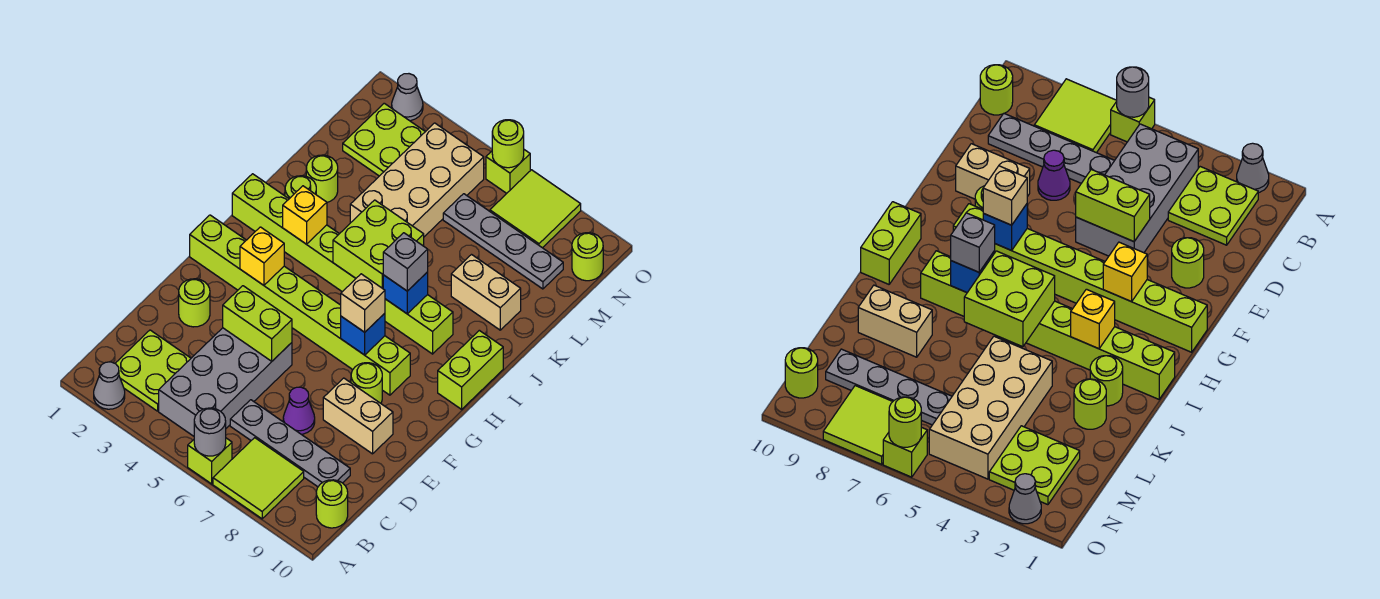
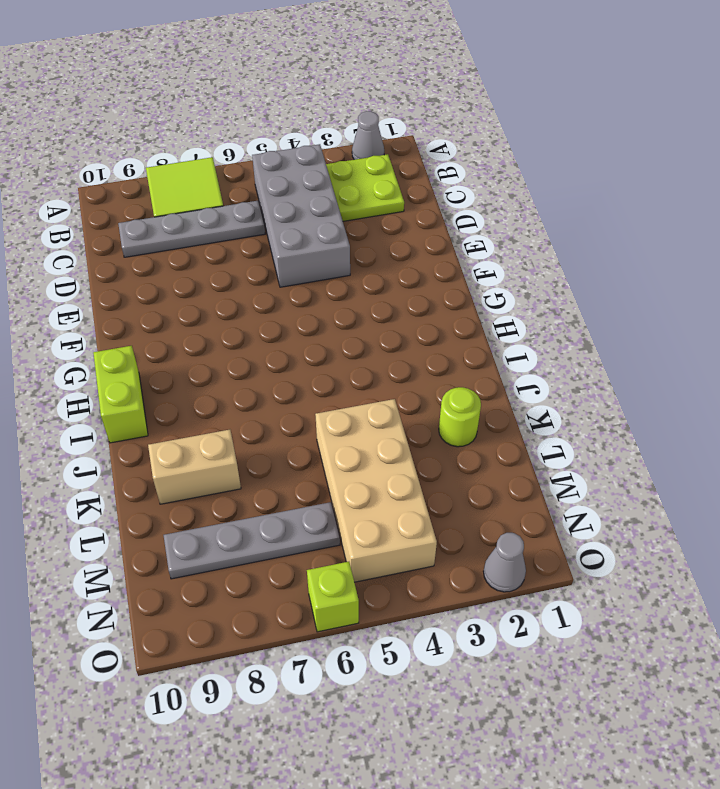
none -> lime brick A6 level 1
none -> lime round brick B10 level 1
none -> purple cone D7 level 1
none -> lime round brick E2 level 1

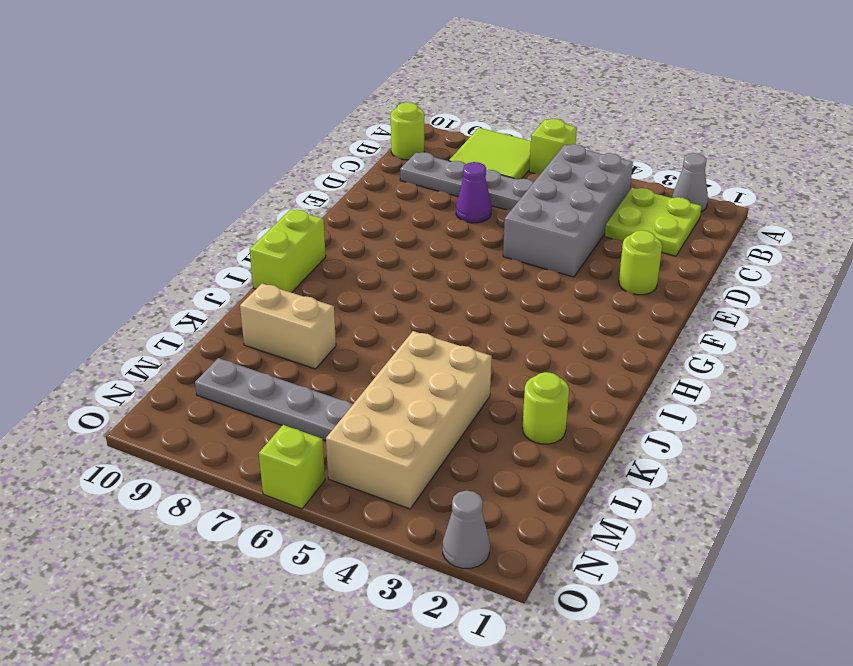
none -> tan brick E8:E9 level 1
none -> lime round brick F8 level 1
none -> lime brick G1:G8 level 1
none -> lime brick I1:I8 level 1

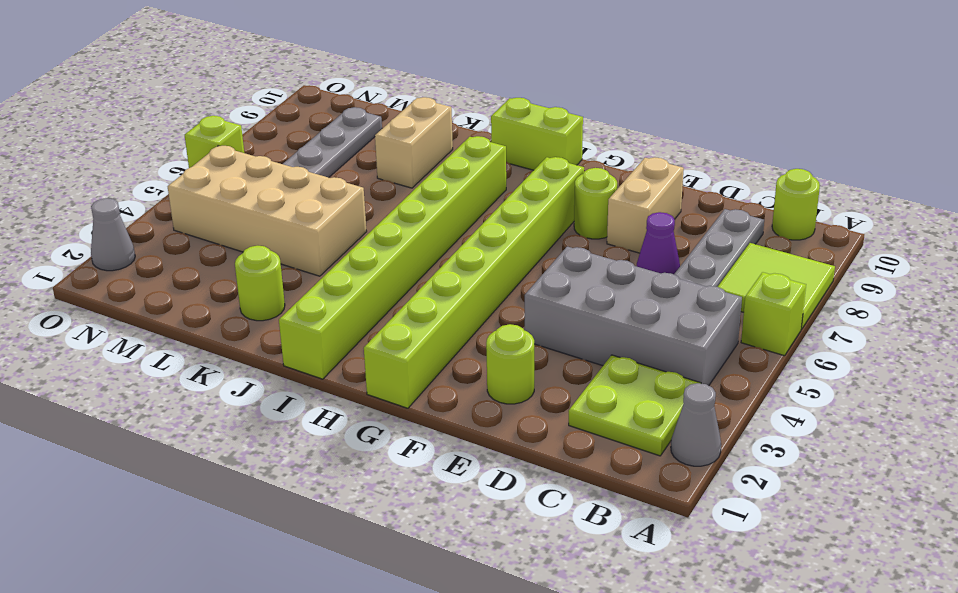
none -> lime round brick J2 level 1
none -> lime plate M2:N3 level 1
none -> lime tile N7:O8 level 1
none -> lime round brick N10 level 1

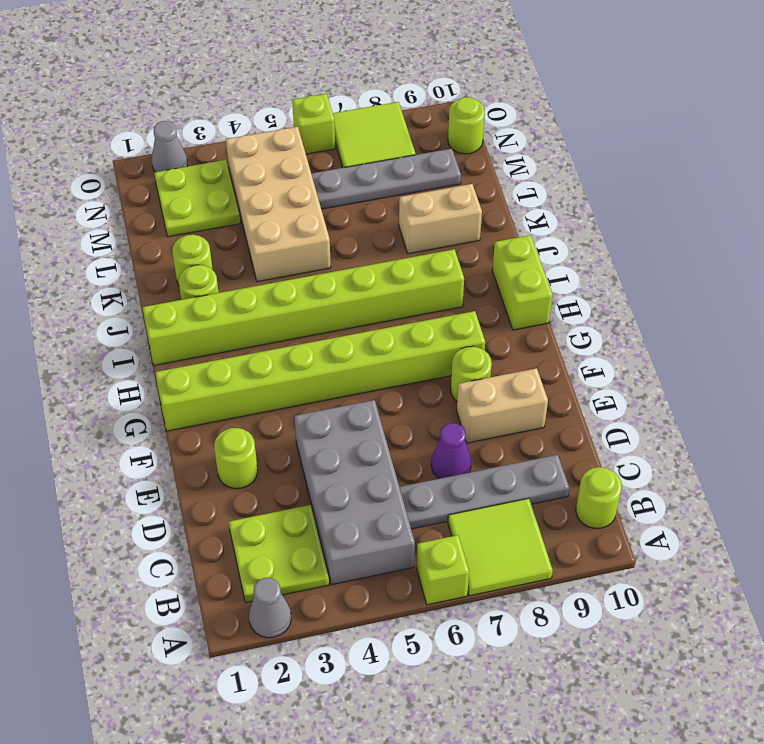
none -> grey round brick A6 level 2
none -> lime brick E4:E5 level 2
none -> yellow brick G3 level 2
none -> blue brick G7 level 2

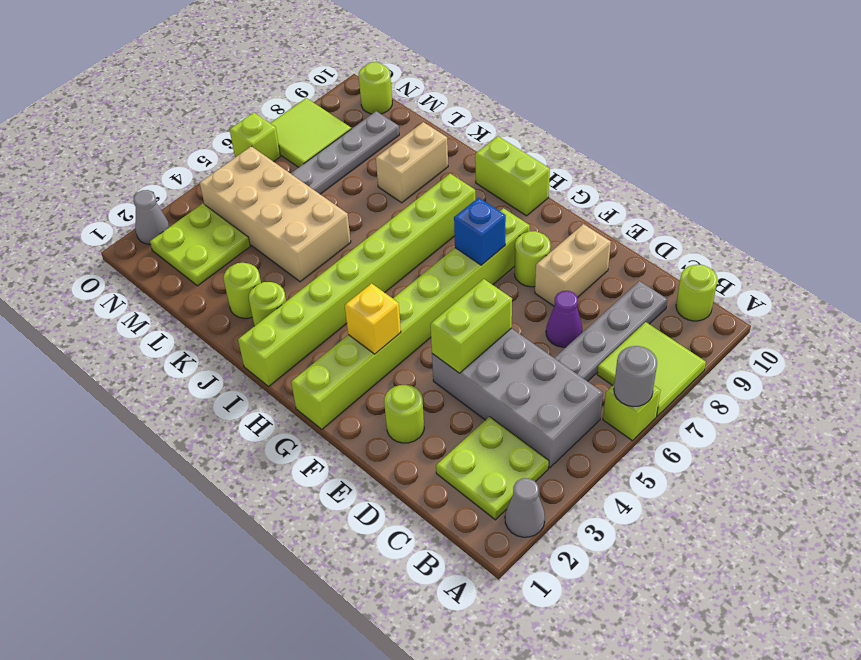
none -> yellow brick I3 level 2
none -> lime brick I5:J6 level 2
none -> blue brick I7 level 2
none -> lime round brick O6 level 2

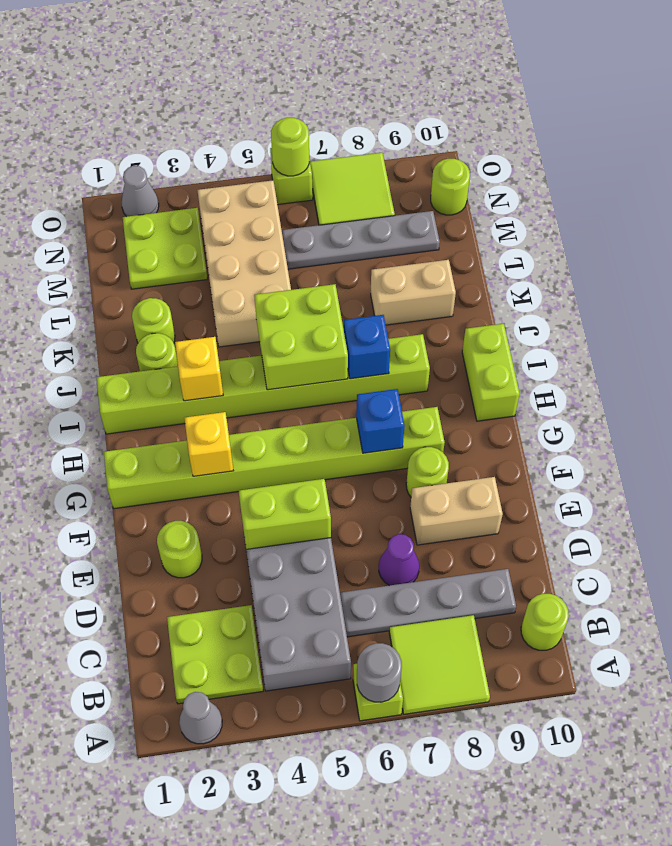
none -> tan brick G7 level 3
none -> grey brick I7 level 3

